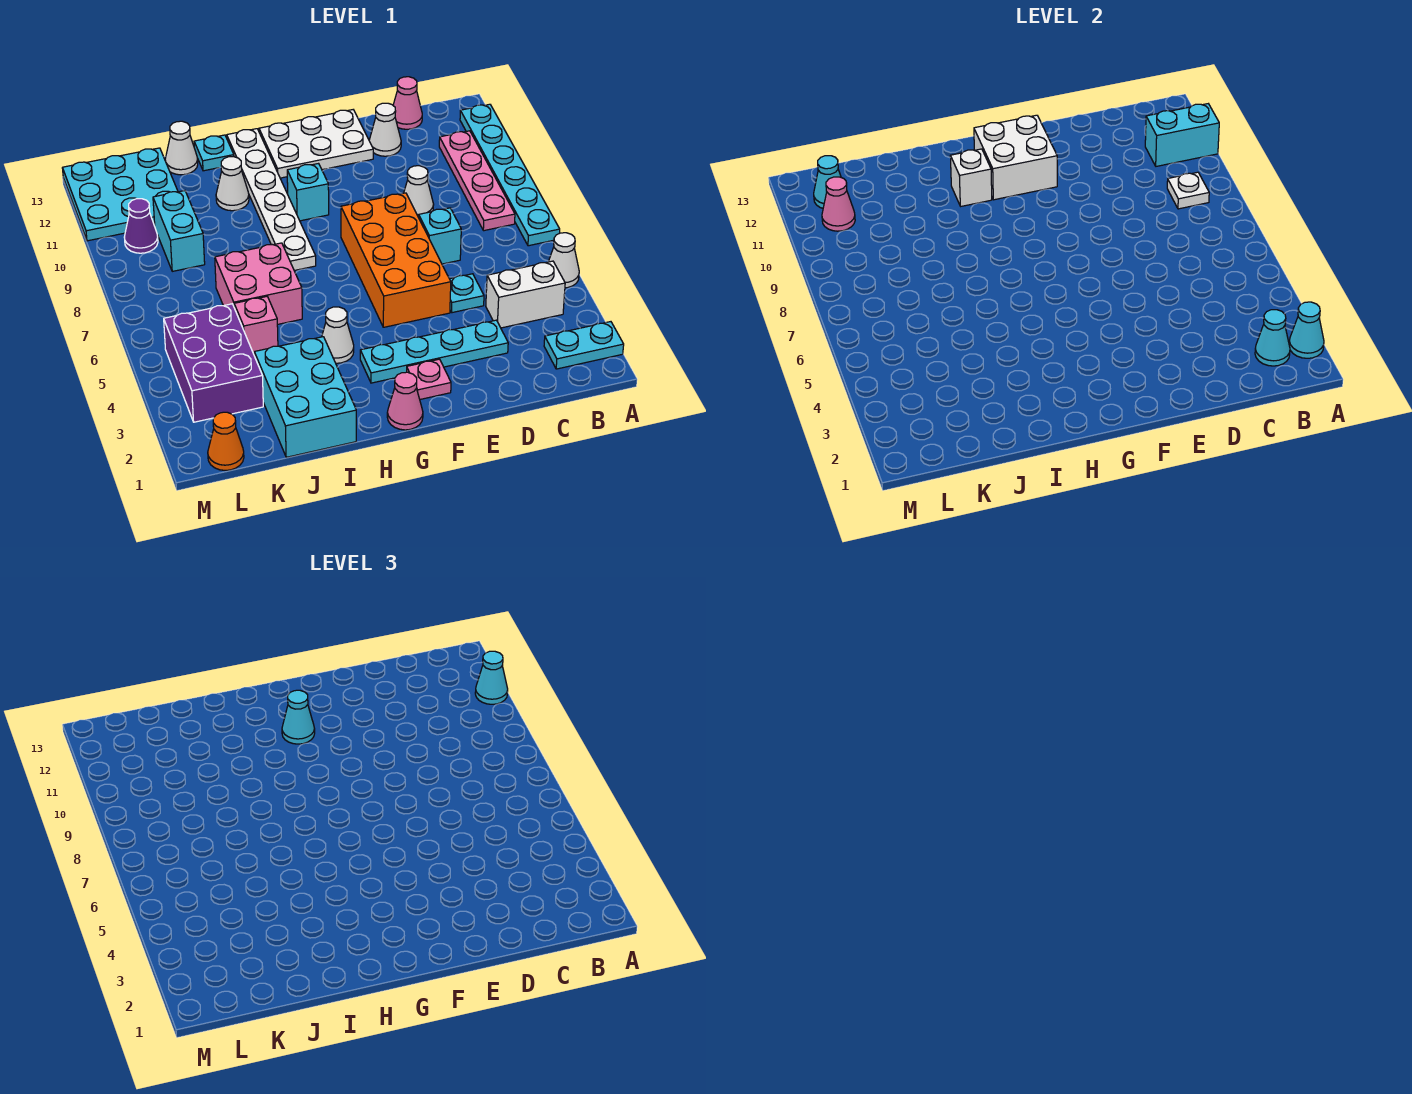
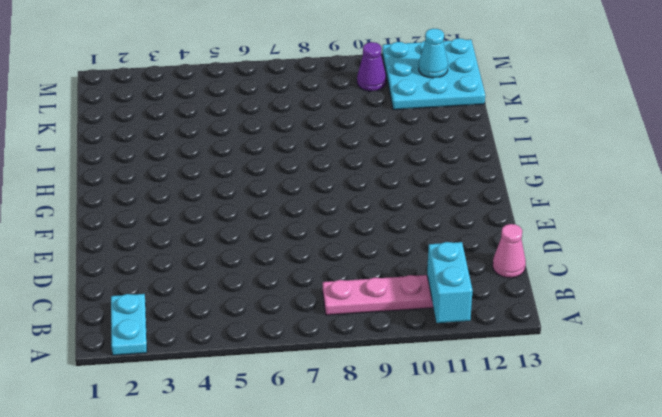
none -> white cone A5 level 1
none -> cyan plate A7:A12 level 1
none -> white brick B4:C4 level 1
none -> cyan plate D3:G3 level 1

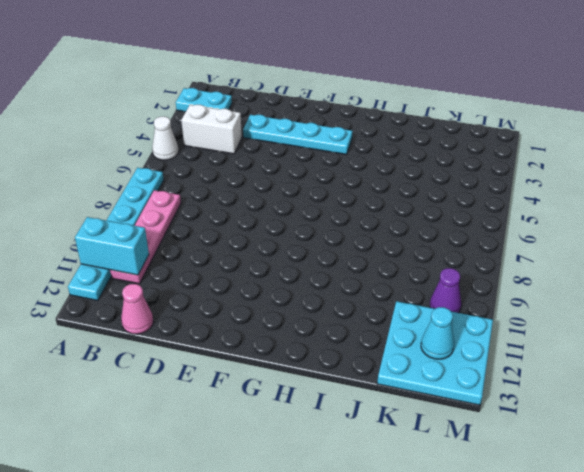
none -> cyan plate D5 level 1
none -> cyan brick D7 level 1
none -> white cone D9 level 1
none -> white cone D12 level 1

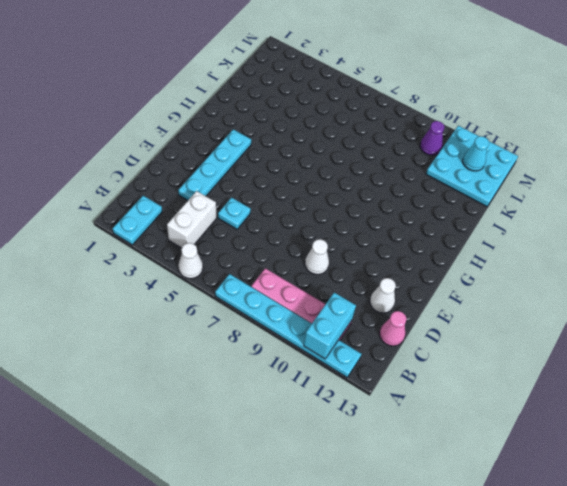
none -> cyan brick D7 level 1
none -> orange brick E5:F8 level 1
none -> white plate E12:G13 level 1
none -> pink plate F2 level 1

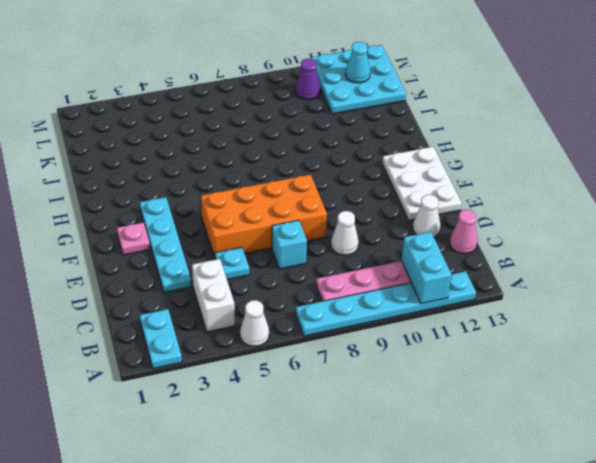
none -> pink cone G1 level 1
none -> cyan brick G10 level 1
none -> white cone H4 level 1
none -> white plate H8:H13 level 1

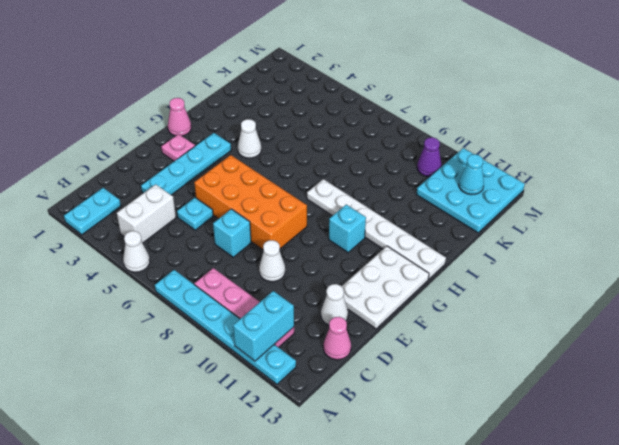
none -> cyan brick I1:J3 level 1
none -> pink brick I6:J7 level 1
none -> white cone I11 level 1
none -> cyan plate I13 level 1

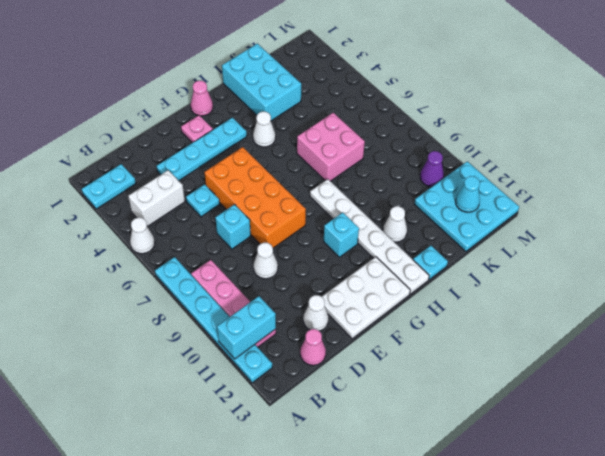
none -> pink brick J5 level 1
none -> white cone J13 level 1
none -> purple brick K3:L5 level 1
none -> cyan brick K9:K10 level 1

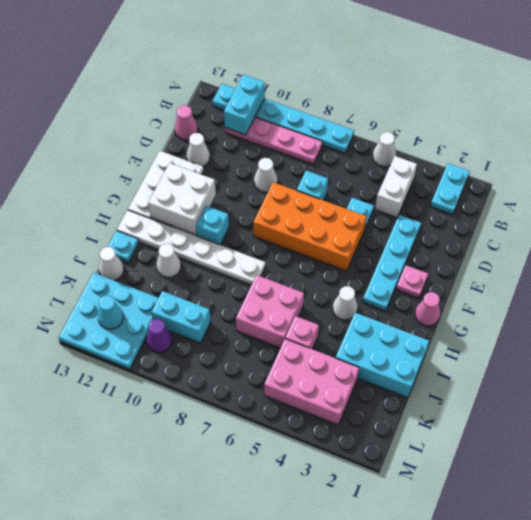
pink brick K3:L5 level 1 -> purple brick K3:L5 level 1
none -> orange cone L1 level 1
none -> cyan cone A2 level 2
none -> cyan cone B2 level 2
none -> white plate B9 level 2

